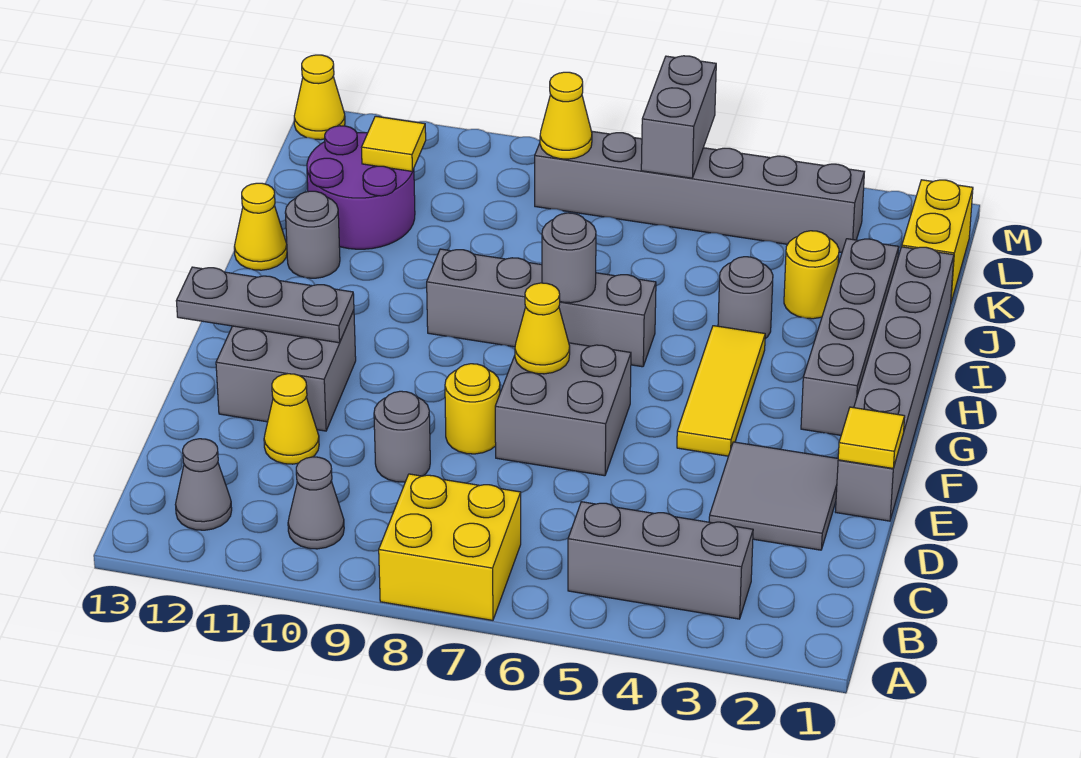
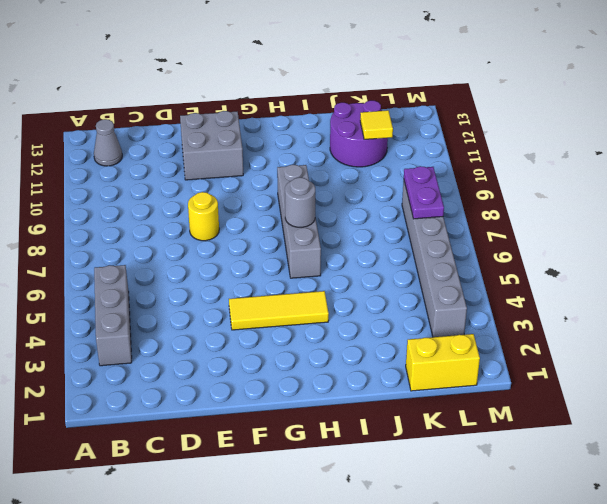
purple plate L7:L8 level 2 -> yellow cone L8 level 2
none -> yellow brick A7:B8 level 1
none -> grey cone B10 level 1
none -> grey tile D2:E3 level 1

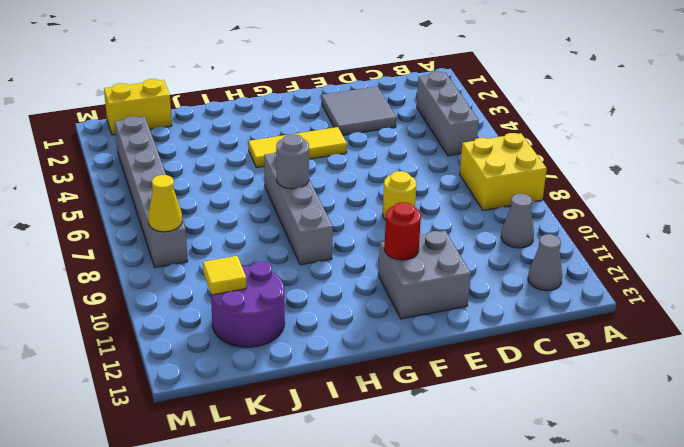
red round brick F11 level 2 -> grey plate F11:F13 level 2
none -> grey round brick D9 level 1
none -> yellow cone D11 level 1
none -> grey brick E1:J1 level 1

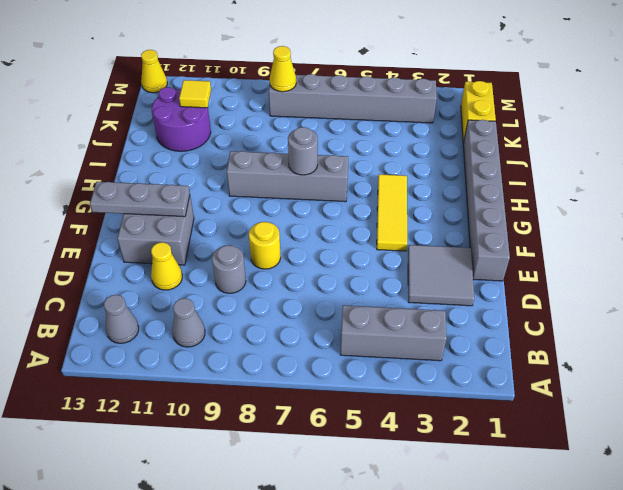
none -> yellow brick A7:B8 level 1
none -> grey brick E6:F7 level 1
none -> grey brick G2:J2 level 1

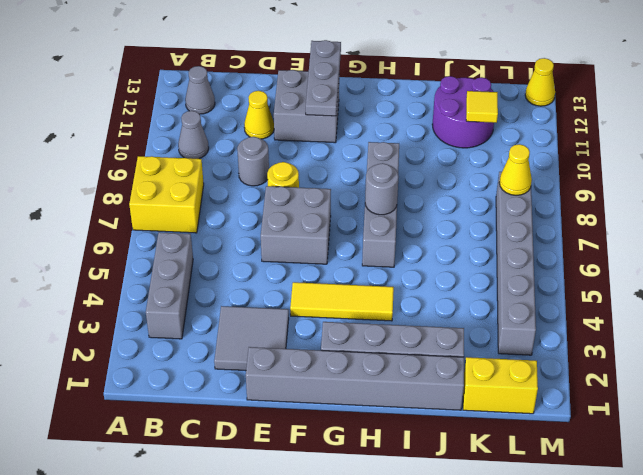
none -> grey round brick I4 level 1
none -> grey round brick I12 level 1
none -> yellow cone I13 level 1

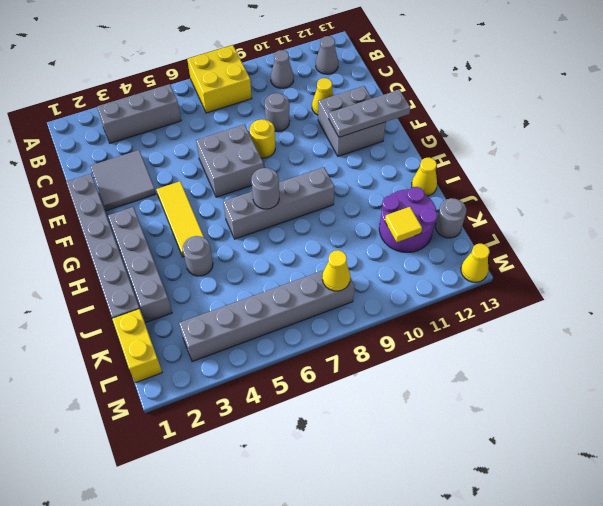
grey round brick K13 level 1 -> grey round brick I12 level 1
none -> yellow round brick J3 level 1
none -> yellow tile E1 level 2
none -> yellow cone F7 level 2

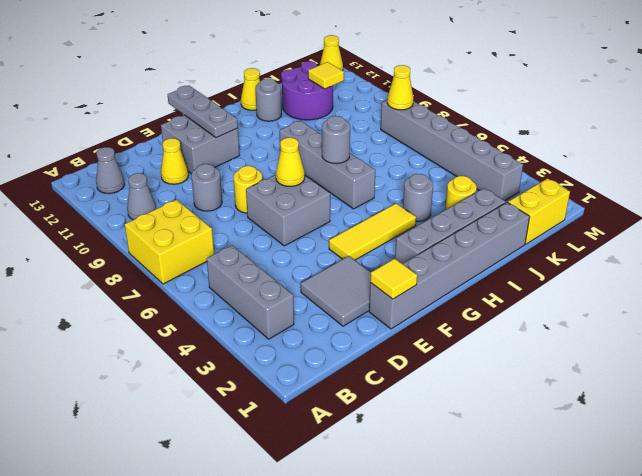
none -> grey brick L6:M6 level 2

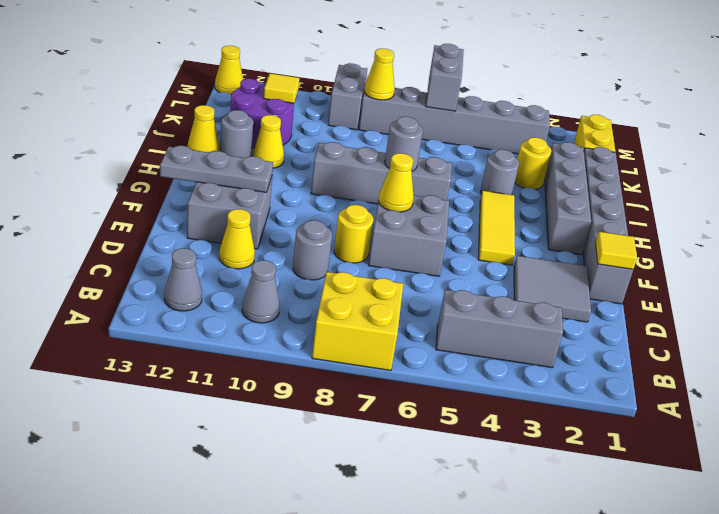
yellow cone I11 level 1 -> none
grey brick L9:M9 level 1 -> none

